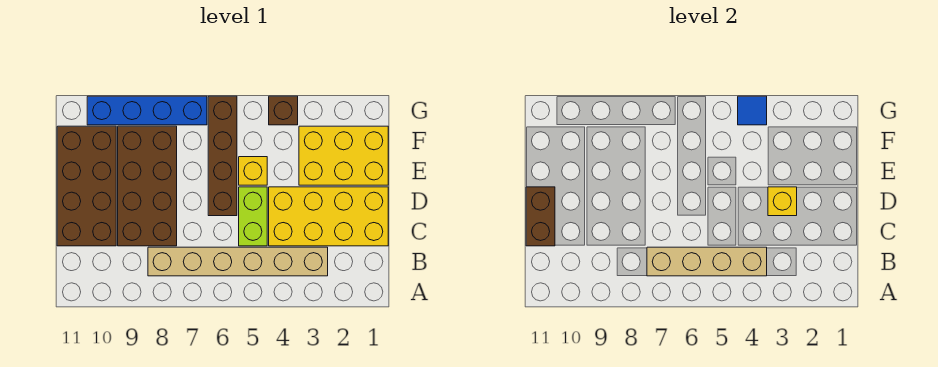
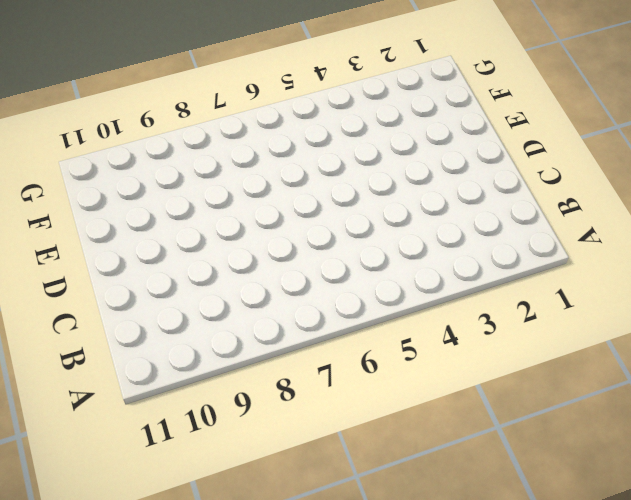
none -> tan brick B3:B8 level 1
none -> yellow brick C1:D4 level 1
none -> lime brick C5:D5 level 1

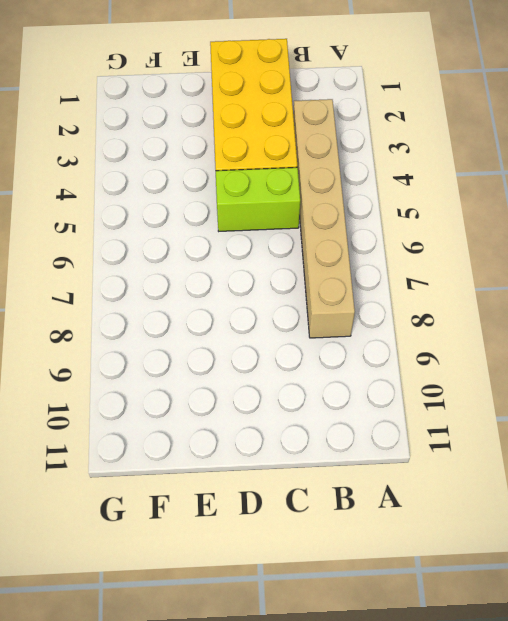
none -> brown brick C8:F9 level 1
none -> brown brick C10:F11 level 1
none -> brown brick D6:G6 level 1

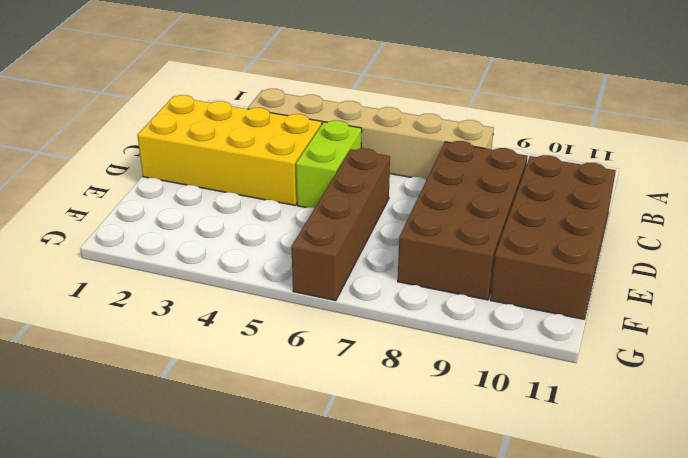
none -> yellow brick E1:F3 level 1
none -> yellow brick E5 level 1
none -> brown brick G4 level 1

